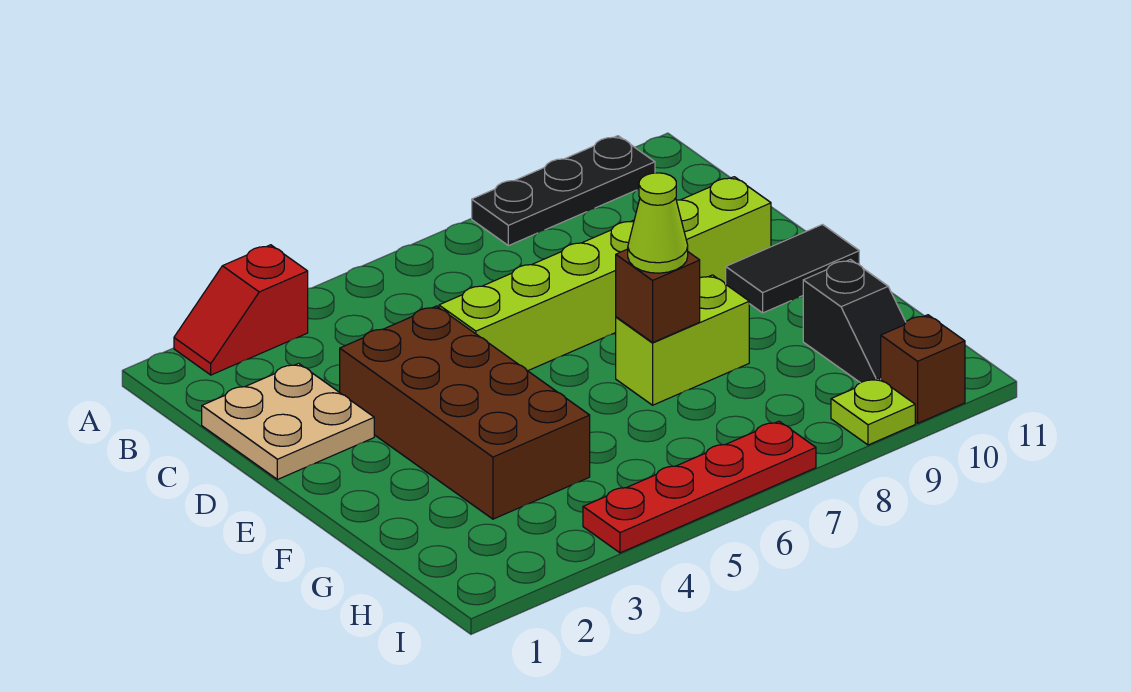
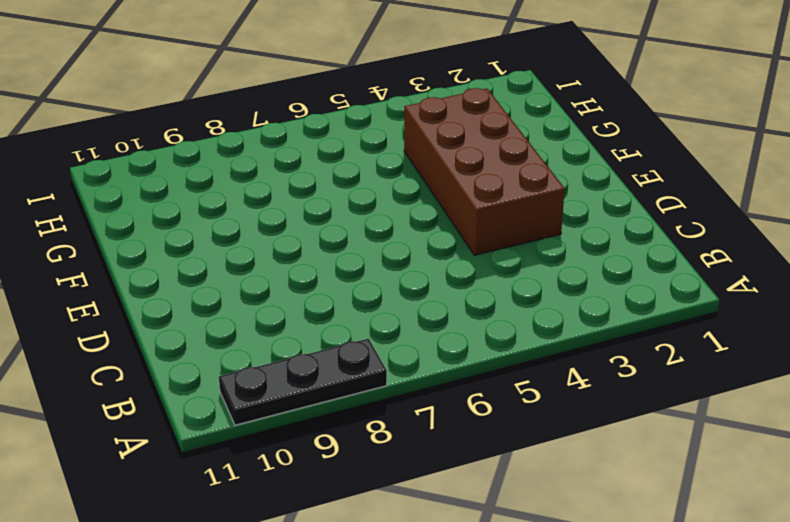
none -> red slope A2:A3 level 1 top 3
none -> tan plate C1:D2 level 1
none -> lime brick D5:D10 level 1

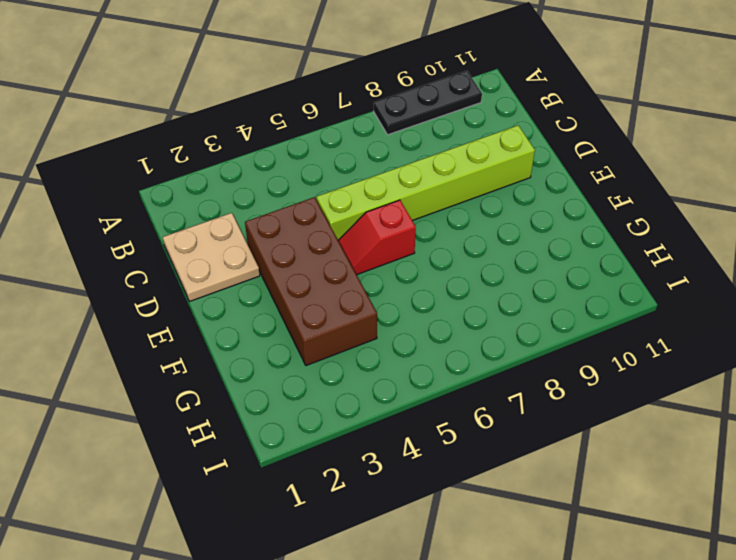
red slope E5:E6 level 1 top 6 -> red slope A2:A3 level 1 top 3
none -> black tile E10:E11 level 1
none -> lime brick F7:F8 level 1
none -> black slope G10:H10 level 1 top G

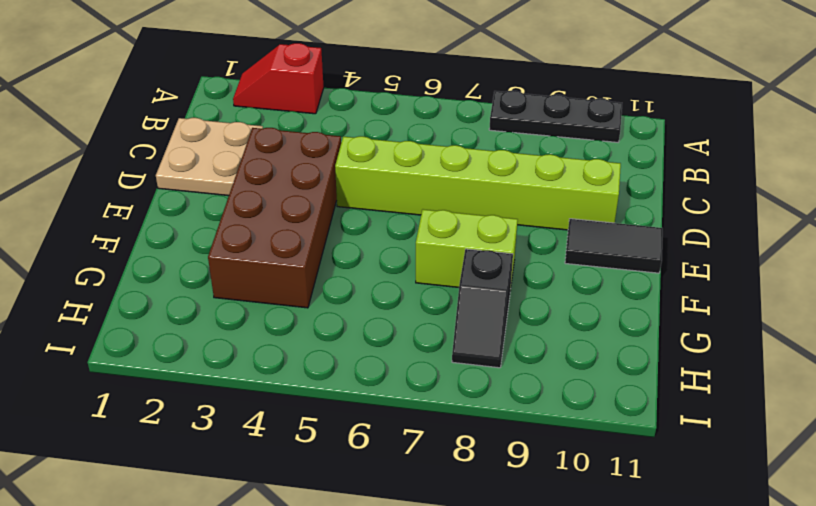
black slope G8:H8 level 1 top G -> black slope G10:H10 level 1 top G
none -> red plate I4:I7 level 1
none -> lime plate I9 level 1
none -> brown brick I10 level 1

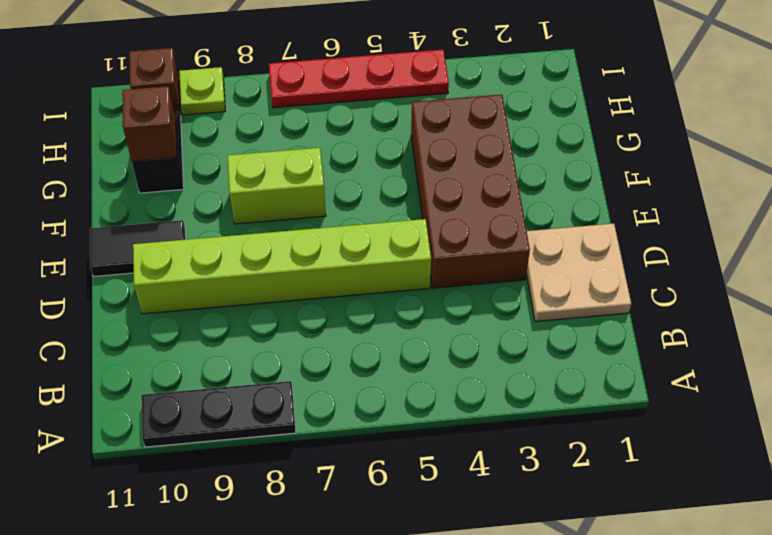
brown brick G10 level 2 -> brown brick F7 level 2
none -> red slope A2:A3 level 1 top 3
none -> lime cone F7 level 3

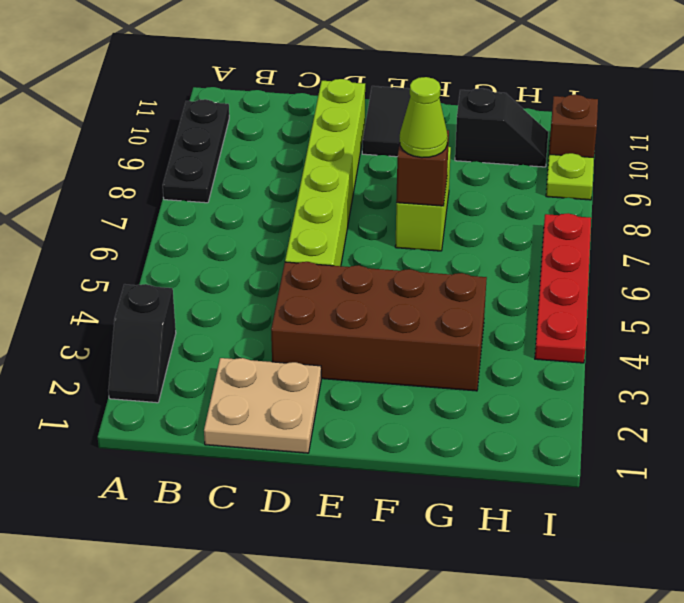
black slope A2:A3 level 1 top 3 -> red slope A2:A3 level 1 top 3

